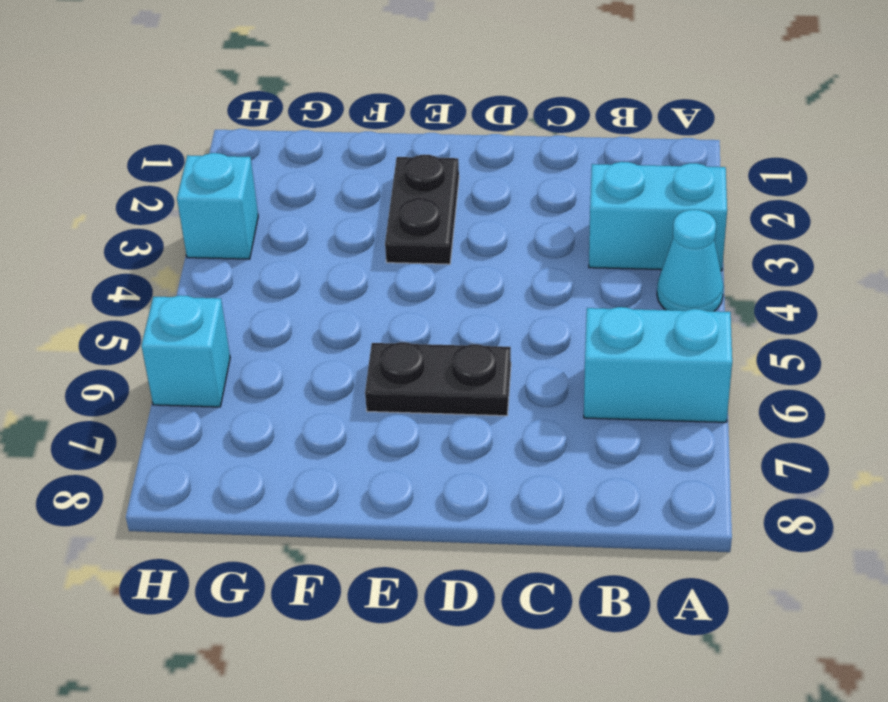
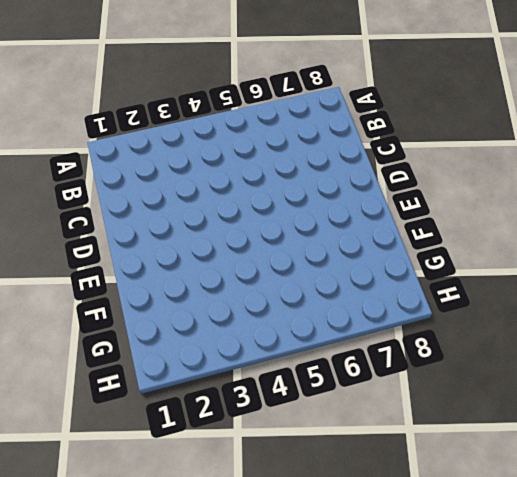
none -> cyan brick A3:B3 level 1
none -> cyan cone A4 level 1

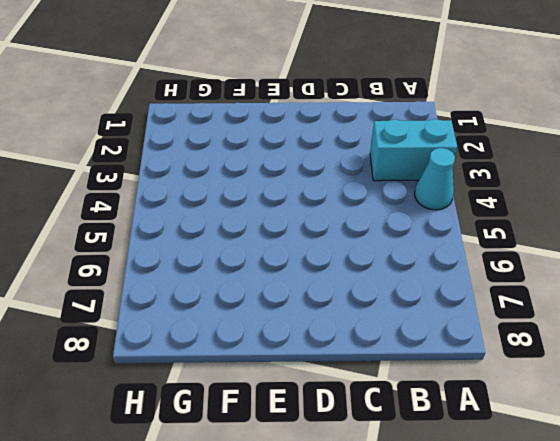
none -> cyan brick A6:B6 level 1
none -> black plate D6:E6 level 1

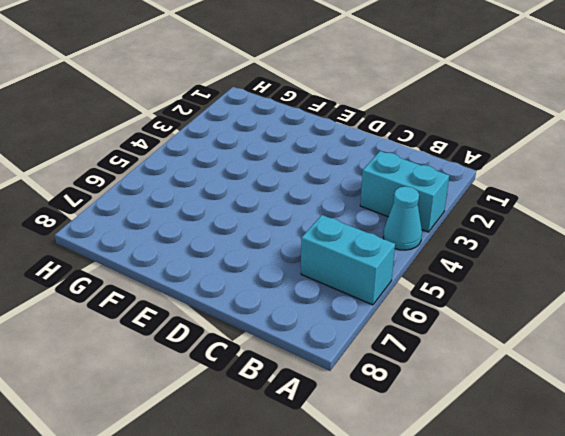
none -> black plate D6:E6 level 1
none -> black plate E2:E3 level 1

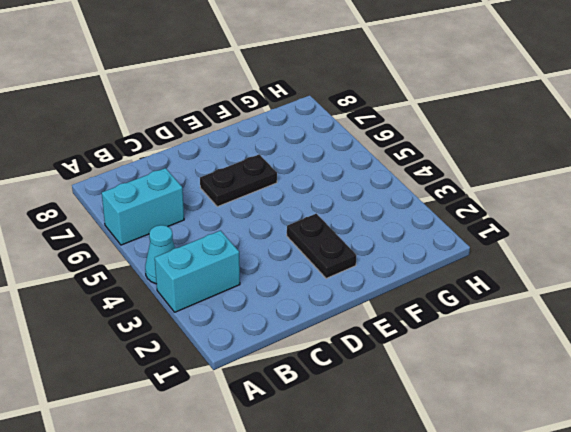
none -> cyan brick H3 level 1
none -> cyan brick H6 level 1

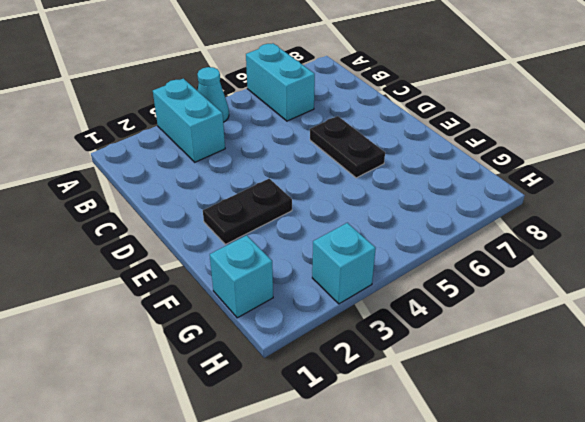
cyan brick G1 level 1 -> cyan brick H6 level 1

